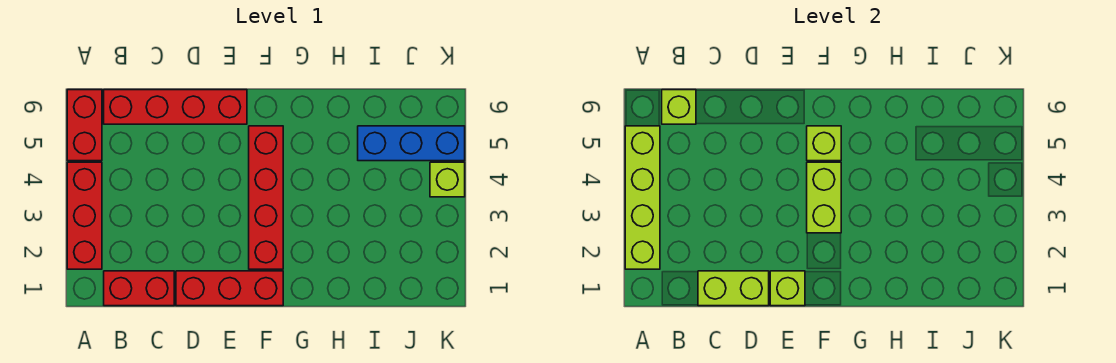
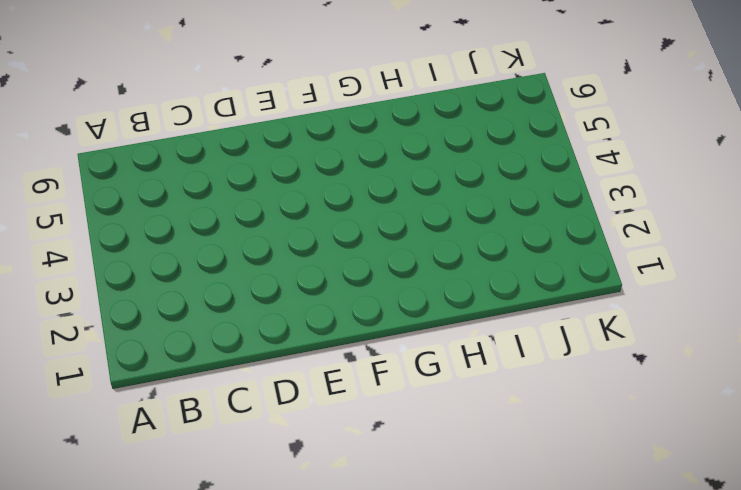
none -> red brick A2:A4 level 1
none -> red brick A5:A6 level 1
none -> red brick B1:C1 level 1

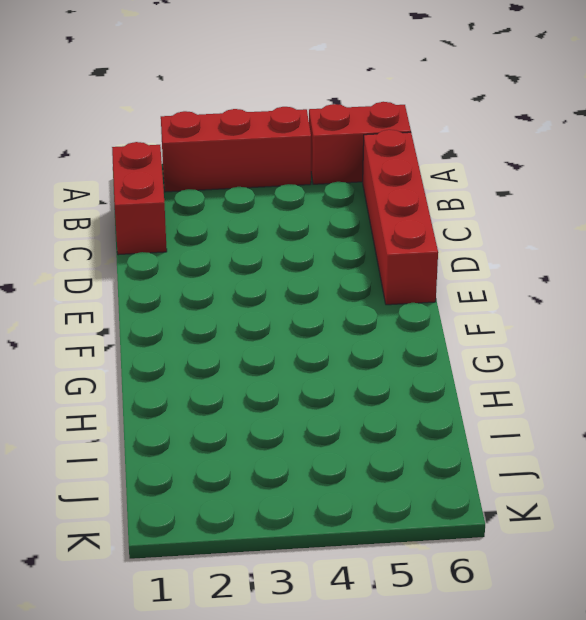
none -> red brick D1:F1 level 1
none -> red brick F2:F5 level 1
none -> blue brick I5:K5 level 1

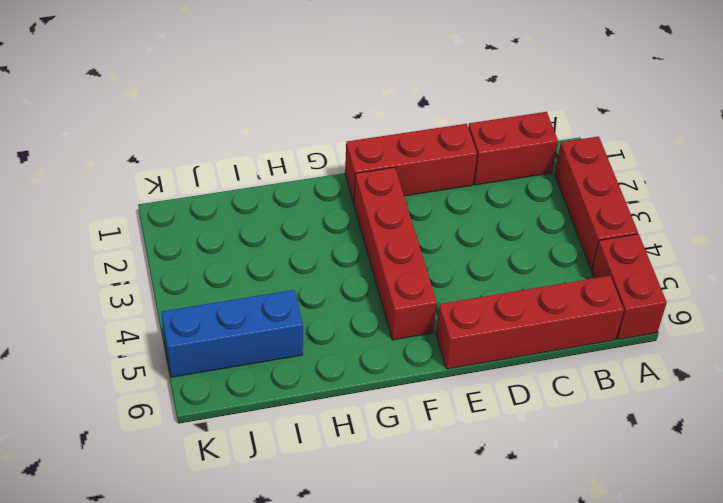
none -> lime brick K4 level 1
none -> lime brick A2:A5 level 2
none -> lime brick B6 level 2

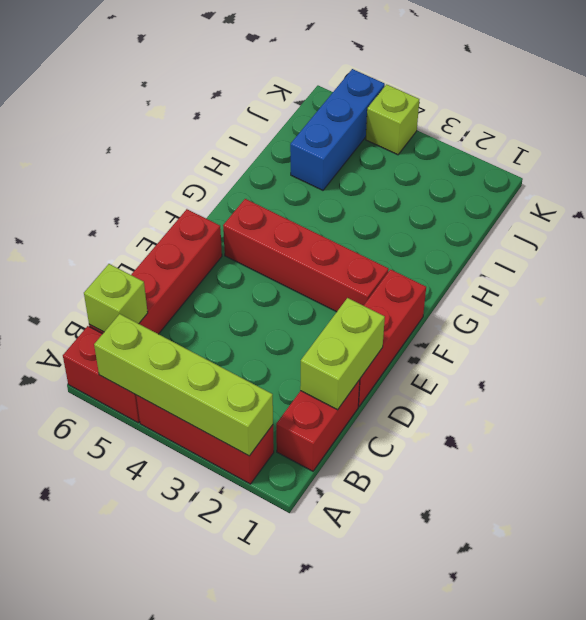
none -> lime brick E1 level 2
none -> lime brick F3:F4 level 2
none -> lime brick F5 level 2

